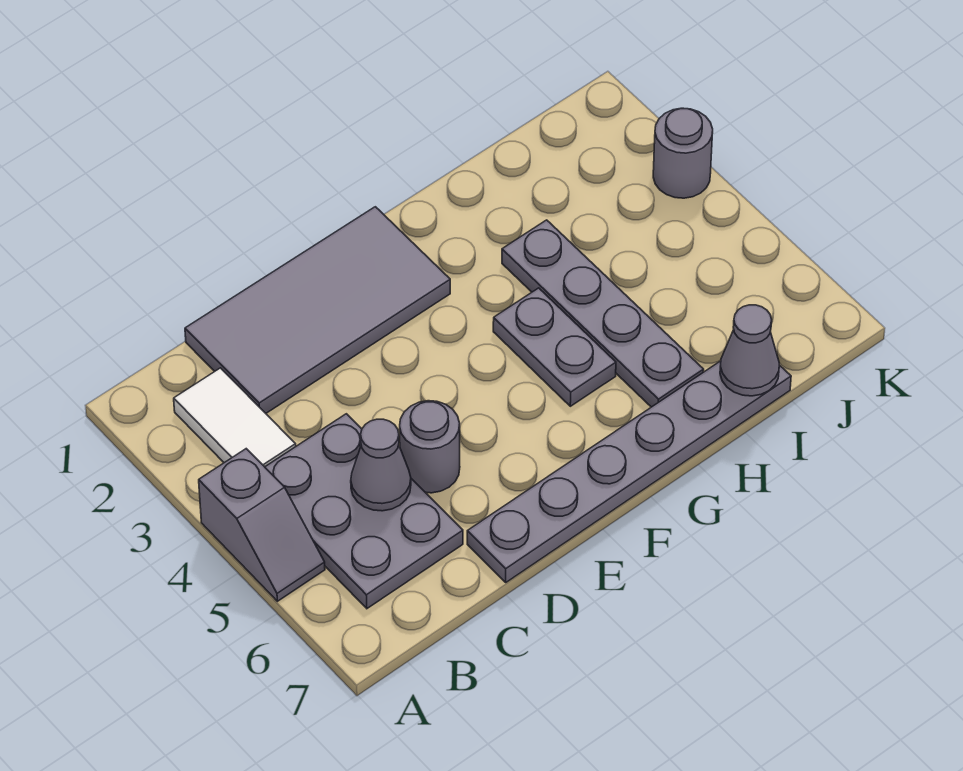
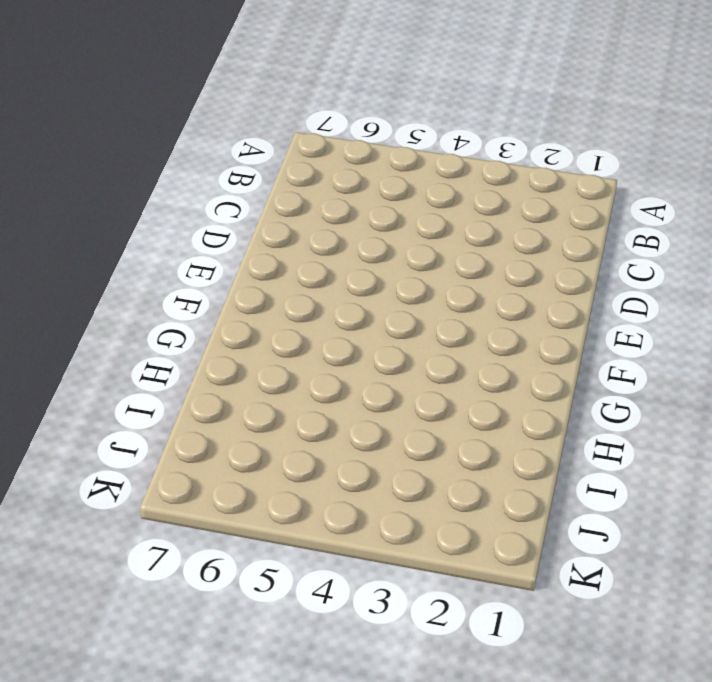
none -> grey slope A4:A5 level 1 top 4
none -> white tile B2:B3 level 1

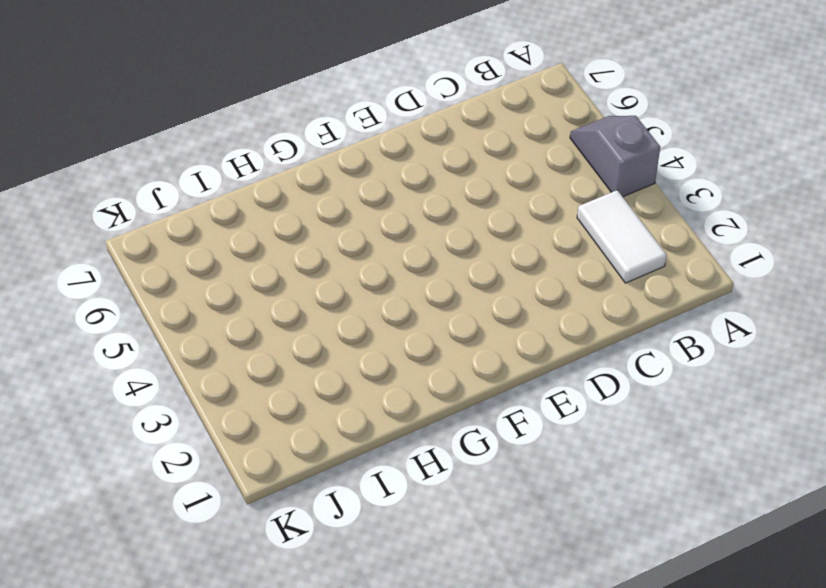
none -> grey plate B4:C6 level 1
none -> grey tile C1:F2 level 1

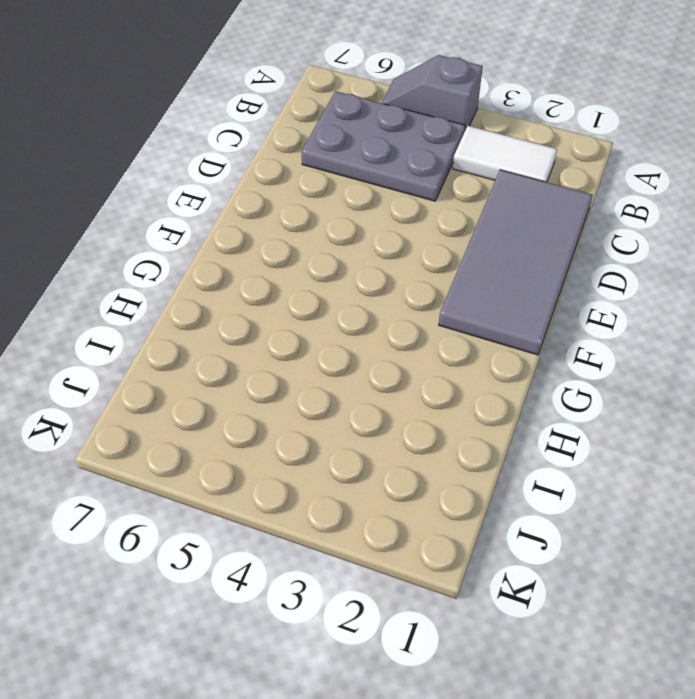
none -> grey round brick D5 level 1
none -> grey plate D7:I7 level 1

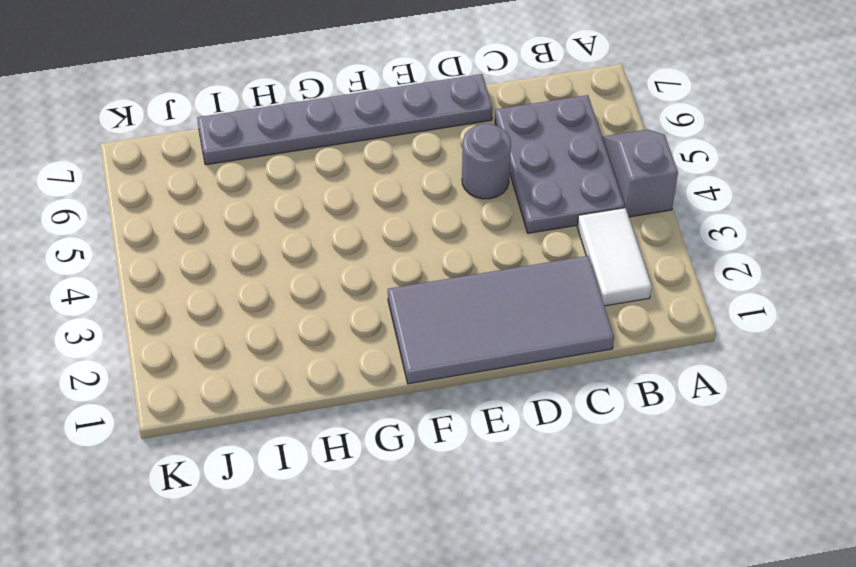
none -> grey plate G4:G5 level 1
none -> grey plate H3:H6 level 1

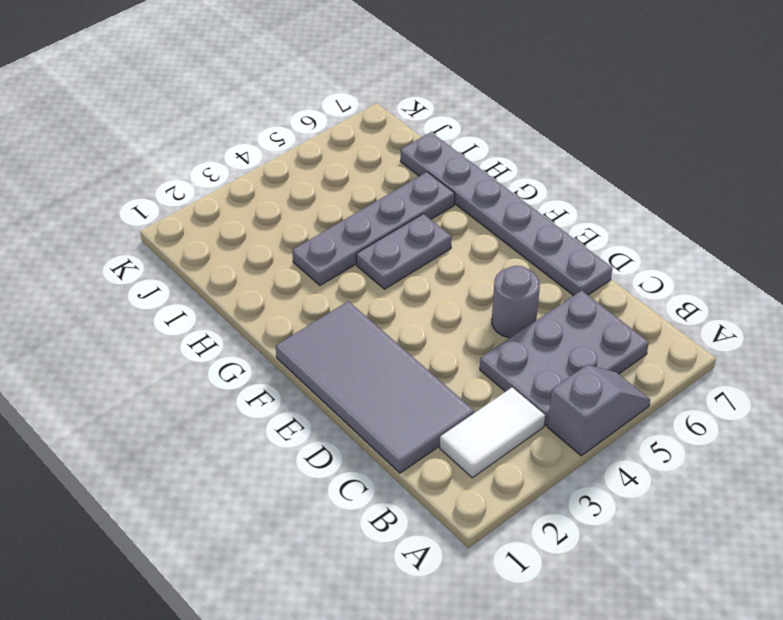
none -> grey round brick K3 level 1
none -> grey cone C5 level 2

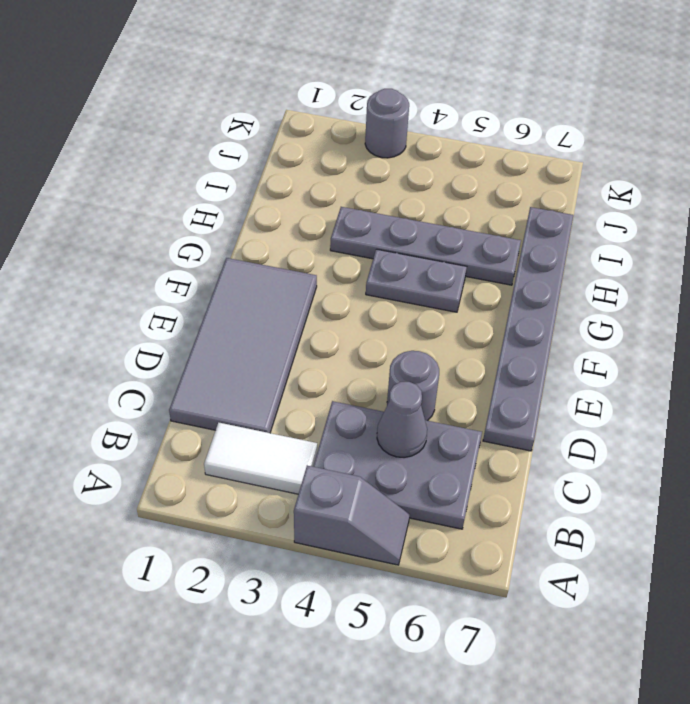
none -> grey cone I7 level 2

